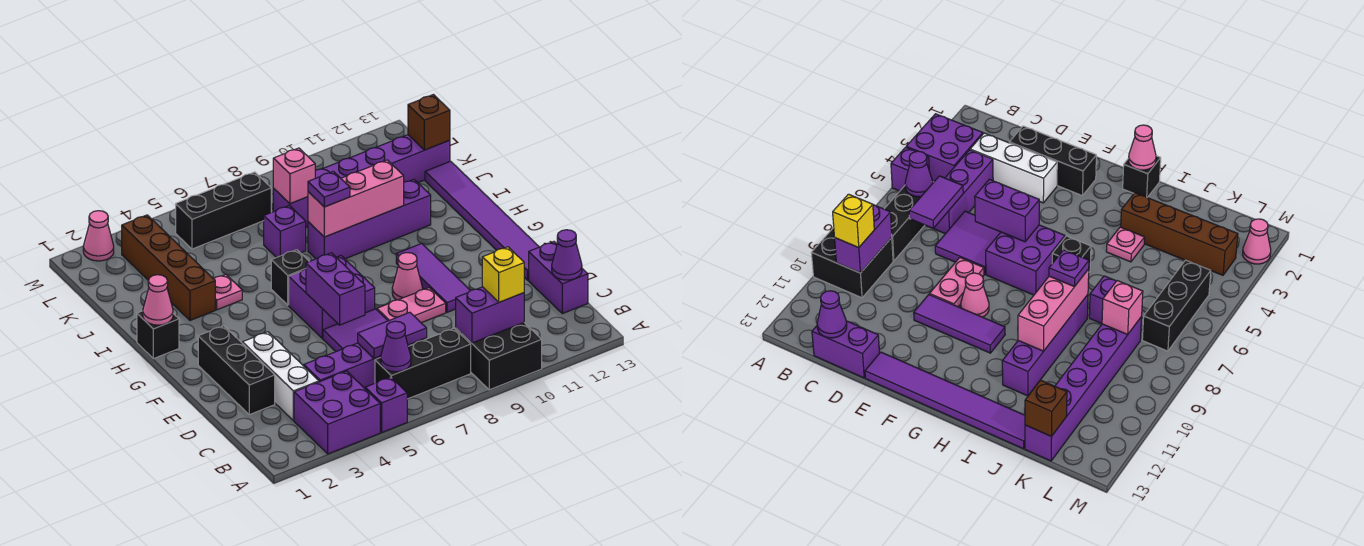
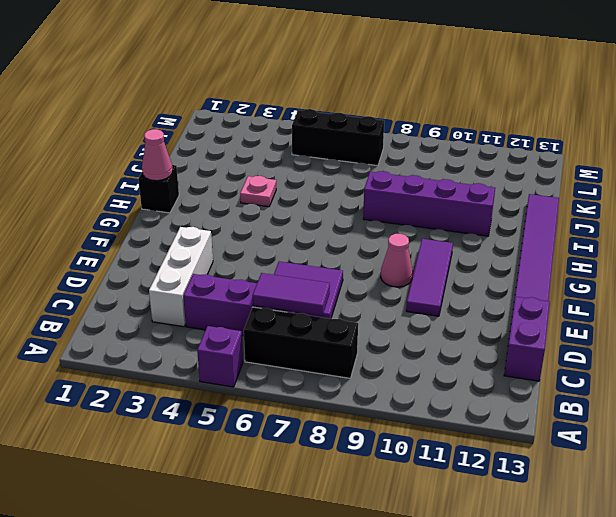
none -> purple brick A3:B4 level 1
none -> black brick A9:B10 level 1
none -> black brick D2:F2 level 1
none -> pink plate E8:E9 level 1

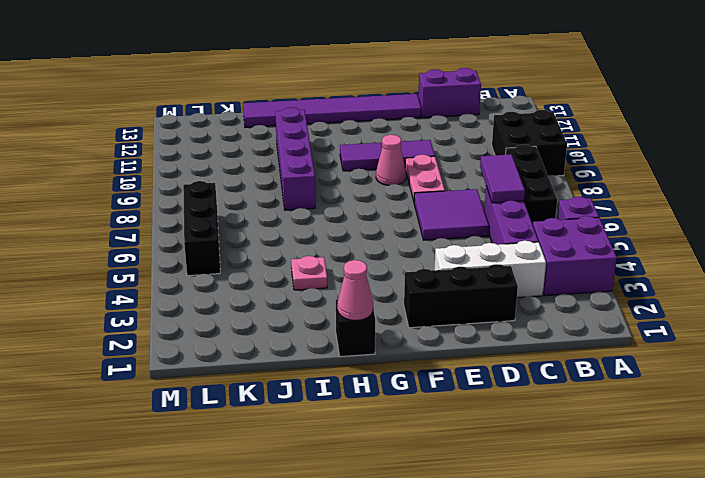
none -> purple brick F6:G7 level 1
none -> black brick H6 level 1
none -> brown brick I3:L3 level 1
none -> purple brick J7 level 1

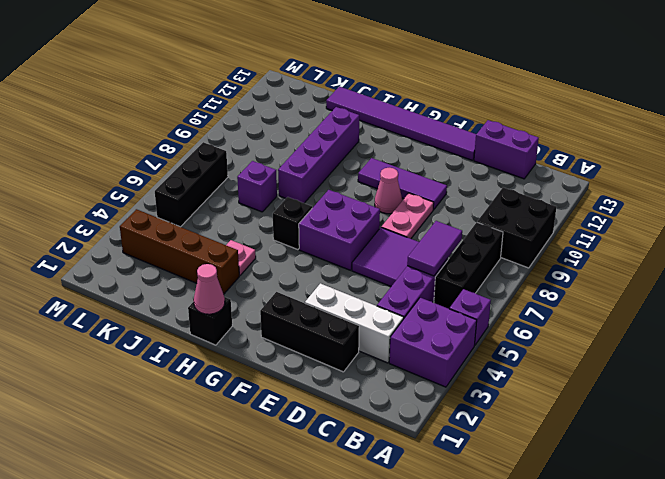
none -> purple brick K8:K13 level 1
none -> pink cone M2 level 1
none -> purple cone B6 level 2
none -> purple brick B9:B10 level 2

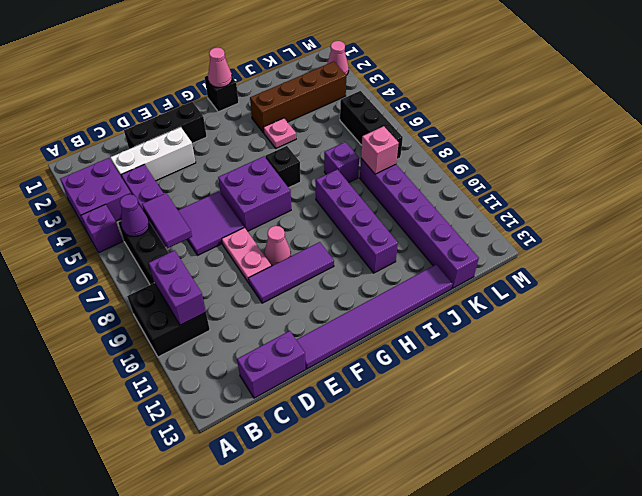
none -> purple cone C13 level 2
none -> purple brick E6:F6 level 2
none -> pink brick I8:I10 level 2
none -> brown brick K13 level 2

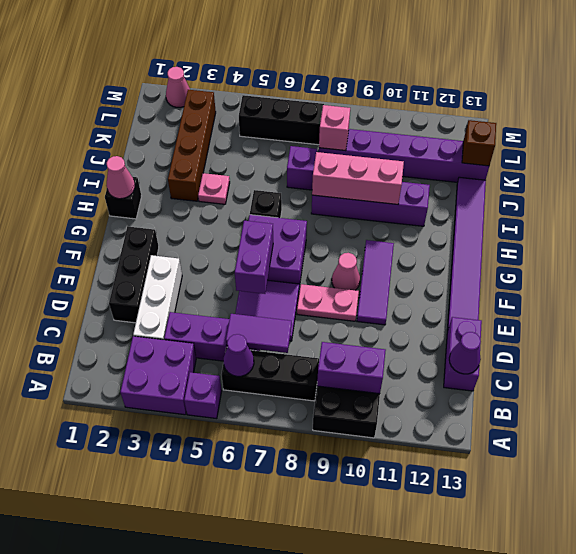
none -> yellow brick B10 level 3
none -> purple plate I8 level 3

